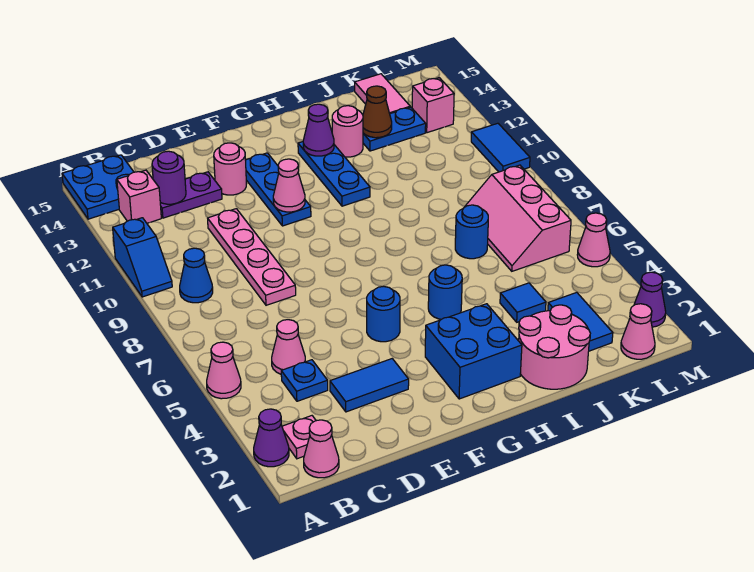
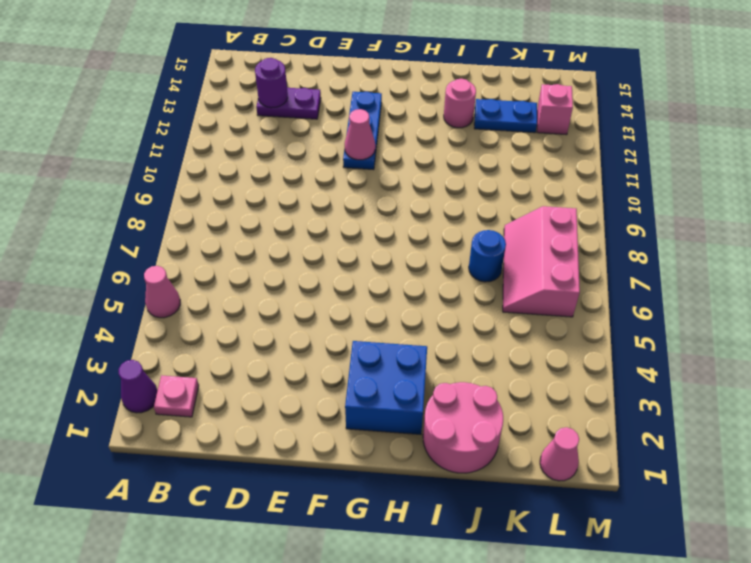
none -> blue slope A10:A11 level 1 top 11
none -> blue plate A14:B15 level 1
none -> pink cone B1 level 1
none -> blue cone B9 level 1

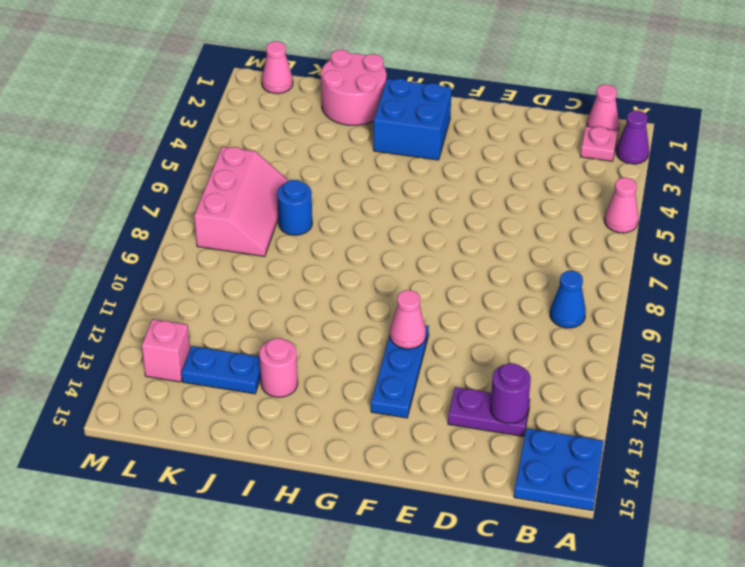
none -> blue slope A10:A11 level 1 top 11
none -> pink brick B13 level 1
none -> blue plate C4 level 1
none -> pink cone C5 level 1

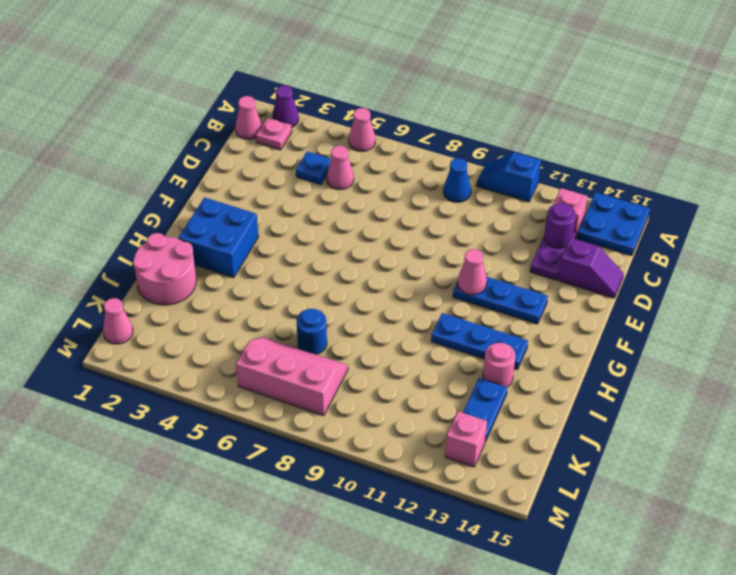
purple slope D14:D15 level 1 top 14 -> none
none -> blue tile D3:E3 level 1
none -> pink plate D8:D11 level 1
none -> pink round brick E13 level 1
none -> blue round brick F5 level 1

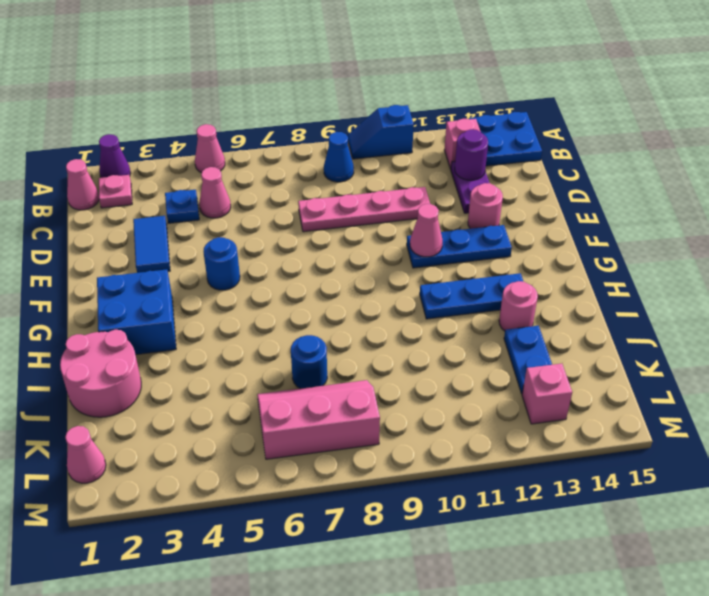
none -> blue round brick H5 level 1
none -> blue tile J4 level 1
none -> blue tile K2:K3 level 1
none -> pink tile K14:K15 level 1

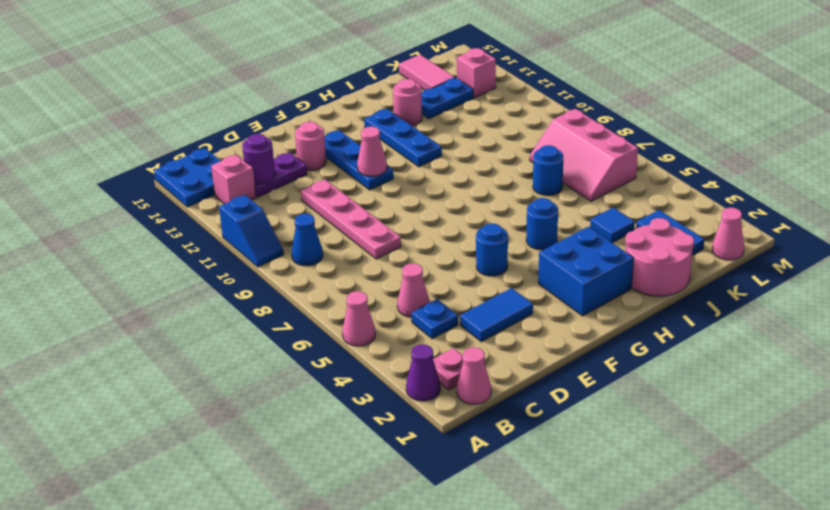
none -> purple cone M2 level 1
none -> pink cone M5 level 1
none -> blue tile M10:M11 level 1
none -> purple cone H13 level 2

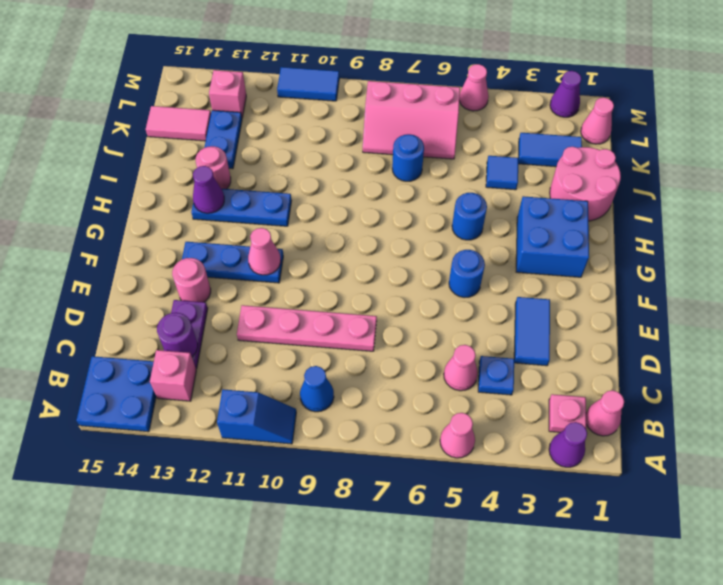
none -> brown cone J13 level 2

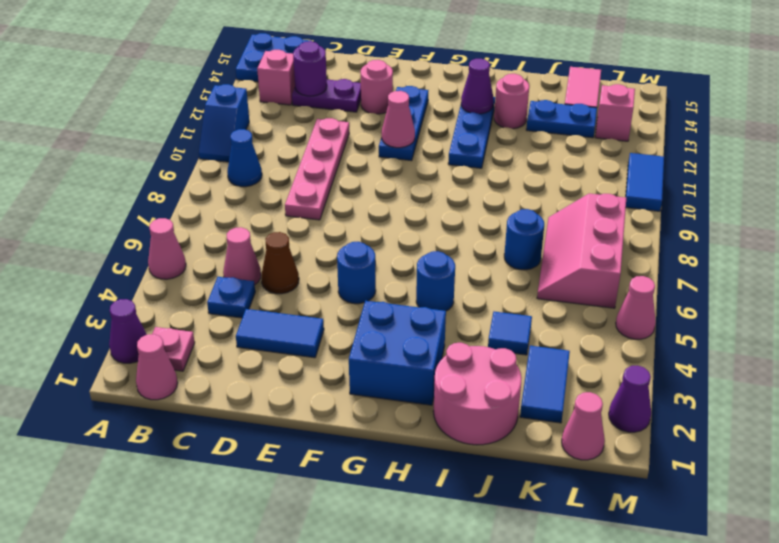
brown cone D5 level 1 -> brown cone J13 level 2

